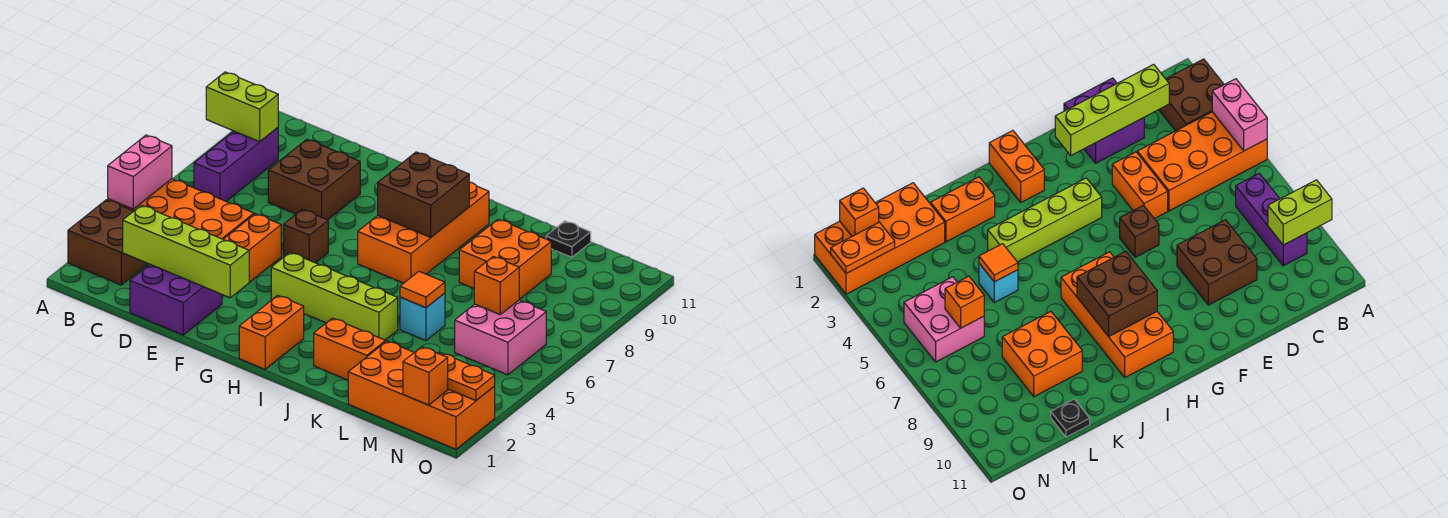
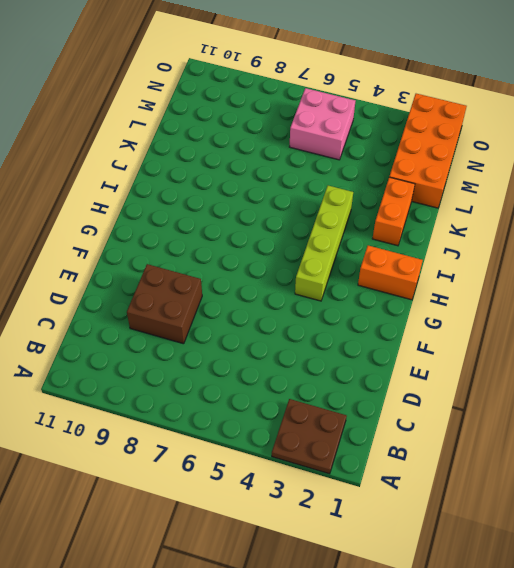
brown plate A2:B3 level 1 -> brown brick A2:B3 level 1
none -> orange brick A4:D5 level 1
none -> purple brick B7:B9 level 1
none -> purple brick D1:E2 level 1

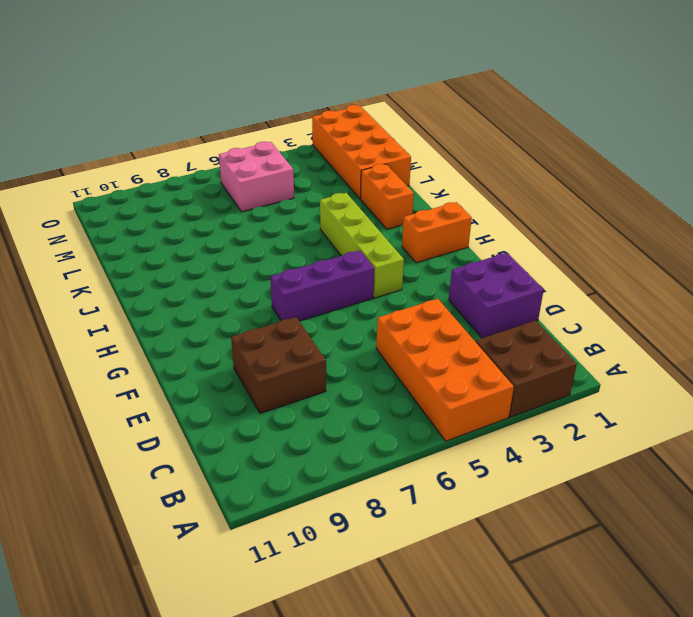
purple brick G5:G7 level 1 -> purple brick B7:B9 level 1
none -> orange brick E4:E5 level 1
none -> brown brick F6 level 1
none -> orange brick H7:I10 level 1

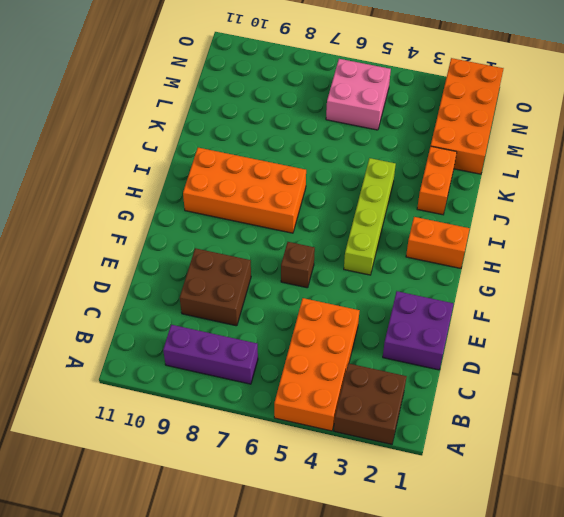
none -> orange brick E4:E5 level 1
none -> cyan brick K5 level 1
none -> orange brick K8:L9 level 1

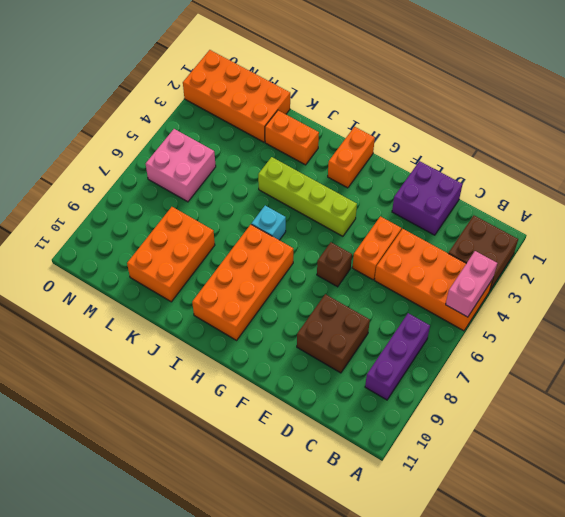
cyan brick I6 level 1 -> cyan brick K5 level 1
orange brick K8:L10 level 1 -> orange brick K8:L9 level 1
none -> black plate L11 level 1
none -> lime brick A9:B9 level 2
none -> lime brick C2:F2 level 2

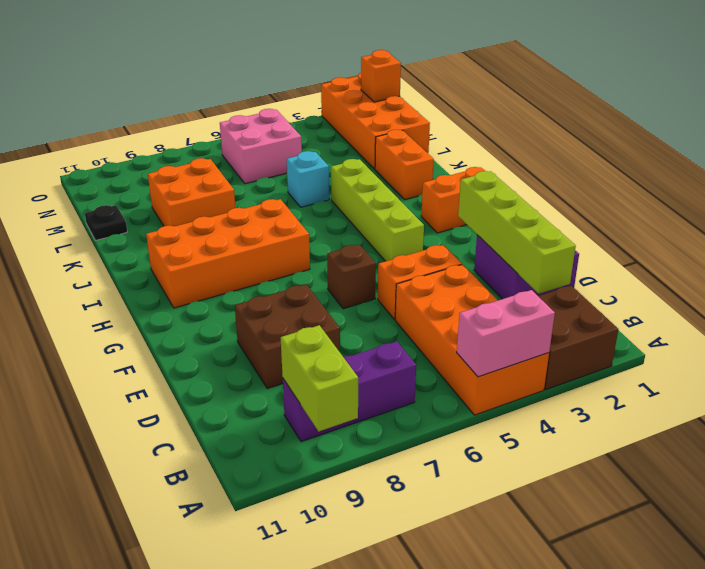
none -> brown brick H8:I9 level 2
none -> orange tile K5 level 2
none -> orange brick M6 level 2

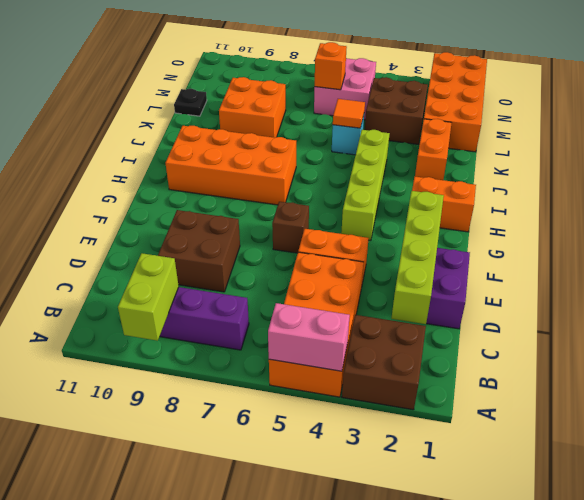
brown brick L3:M4 level 1 -> brown brick H8:I9 level 2
none -> orange brick N1 level 2
none -> orange plate N2:O2 level 2

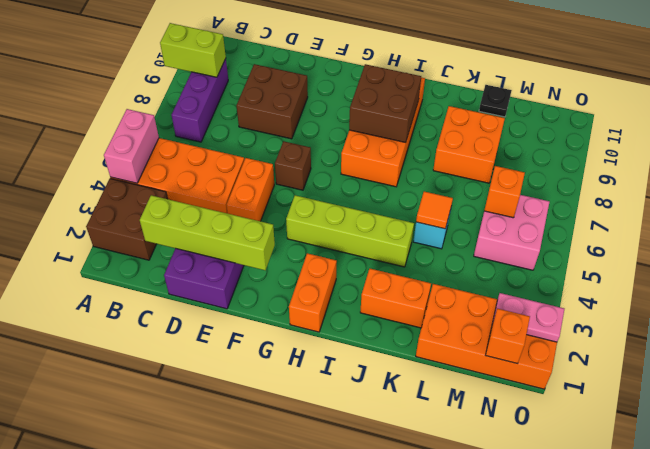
pink plate N2:O2 level 2 -> orange plate N2:O2 level 2

